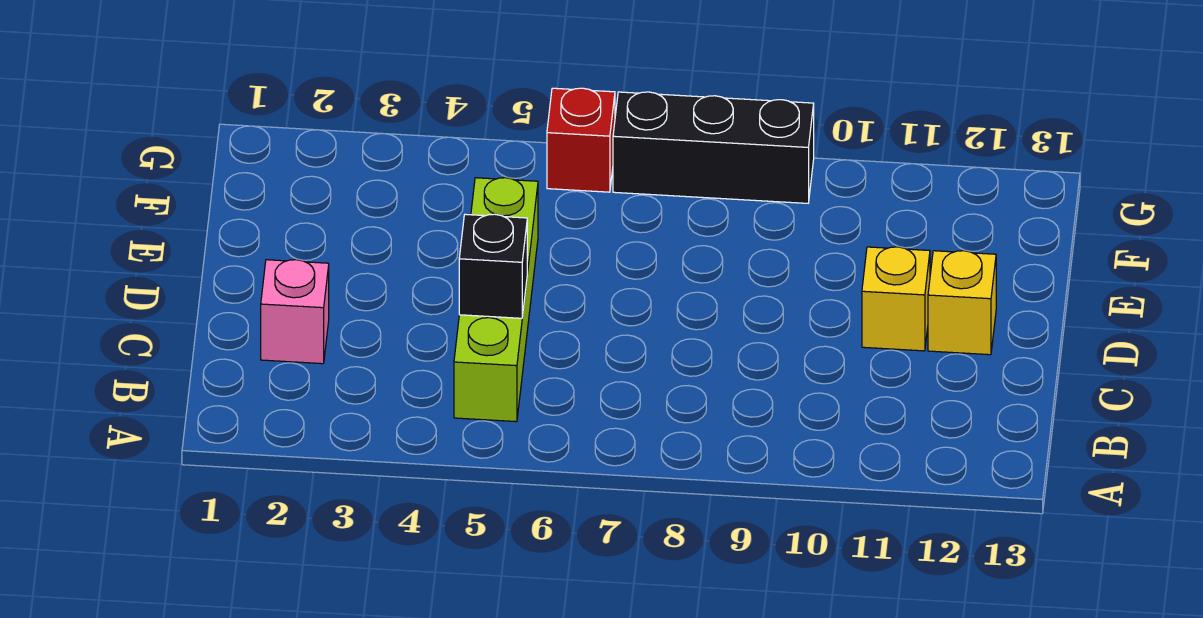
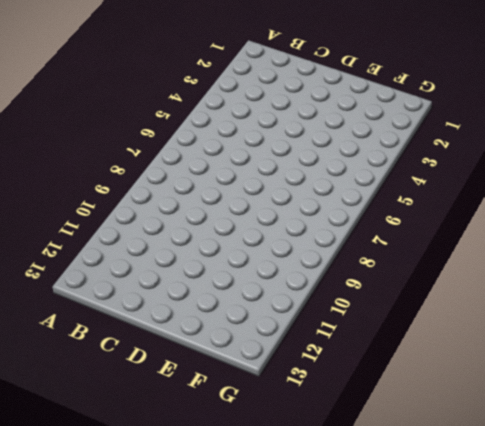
none -> lime brick B5:E5 level 1
none -> pink brick C2 level 1

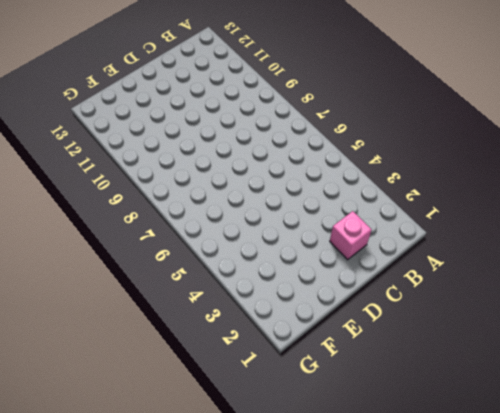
none -> lime brick B5:E5 level 1
none -> yellow brick D11 level 1

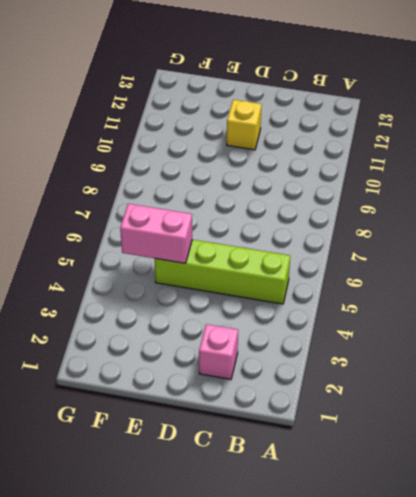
pink brick E5:F5 level 2 -> none
none -> yellow brick D12 level 1
none -> red brick G6 level 1

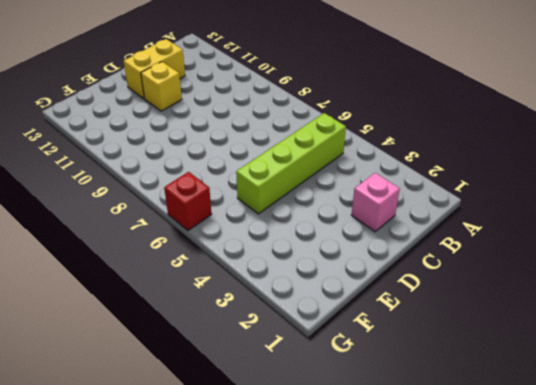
yellow brick C12:D12 level 1 -> yellow brick D12 level 1
none -> black brick G7:G9 level 1
none -> black brick C5 level 2

